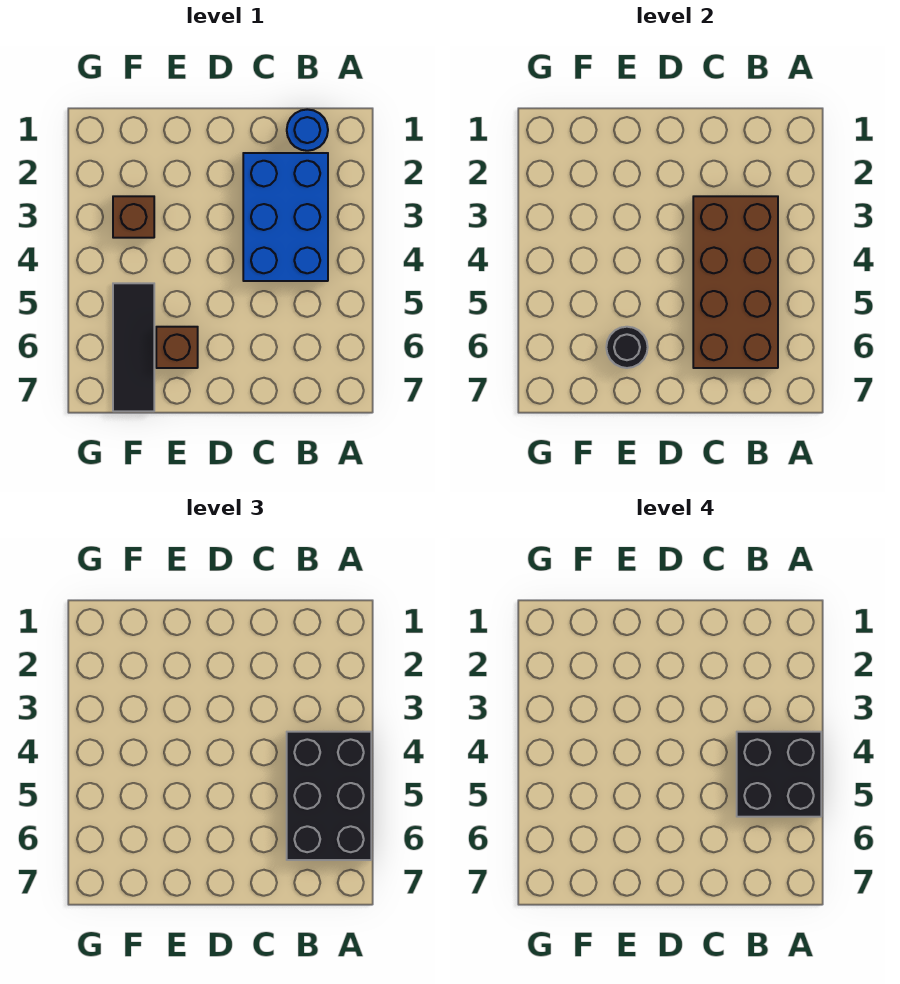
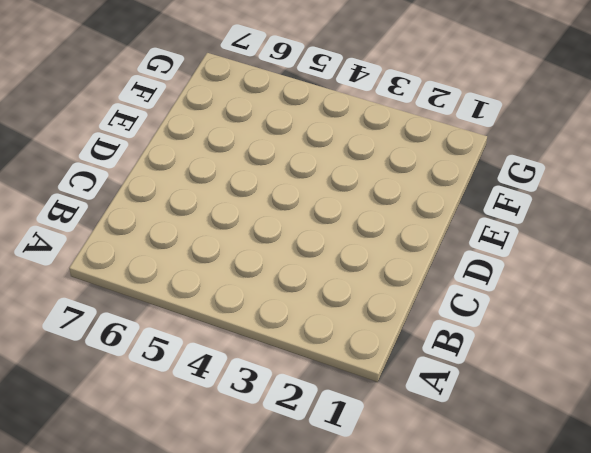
none -> blue round brick B1 level 1
none -> blue brick B2:C4 level 1

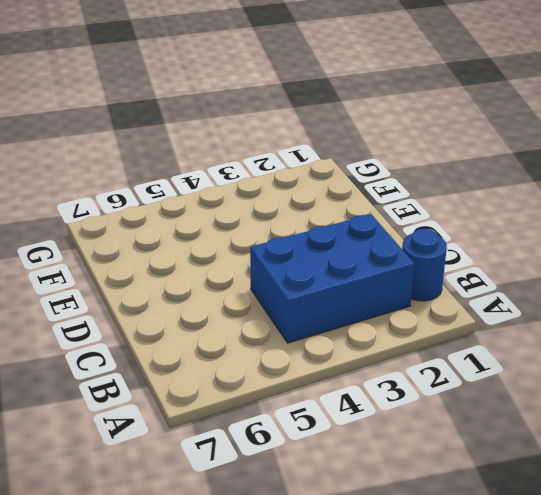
none -> brown brick E6 level 1
none -> brown brick F3 level 1

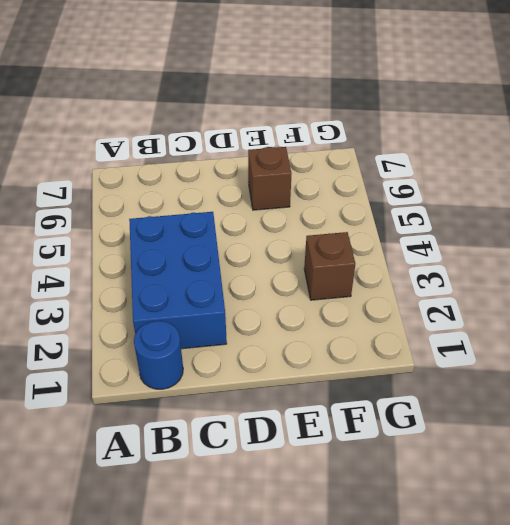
none -> black tile F5:F7 level 1
none -> brown brick B3:C6 level 2

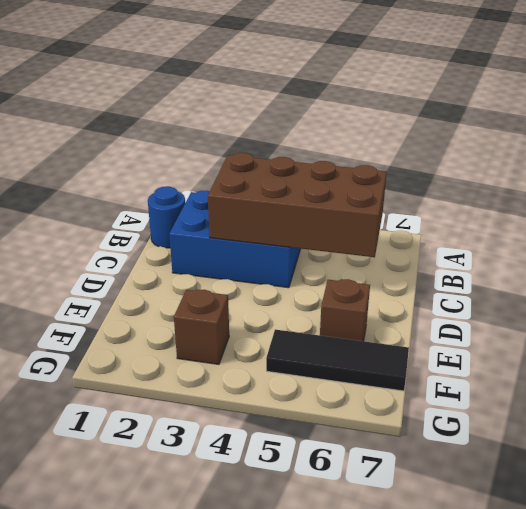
none -> black round brick E6 level 2
none -> black brick A4:B6 level 3

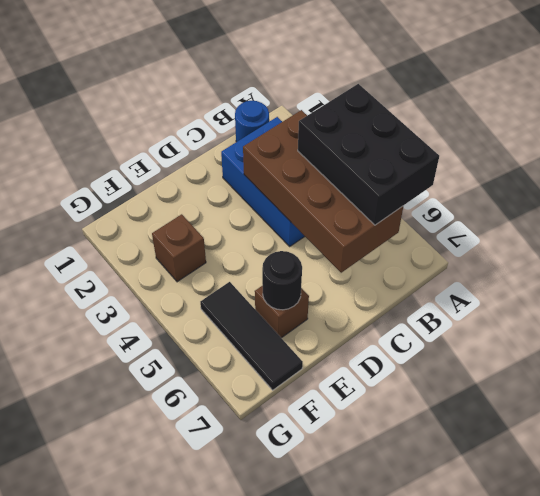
none -> black brick A4:B5 level 4

